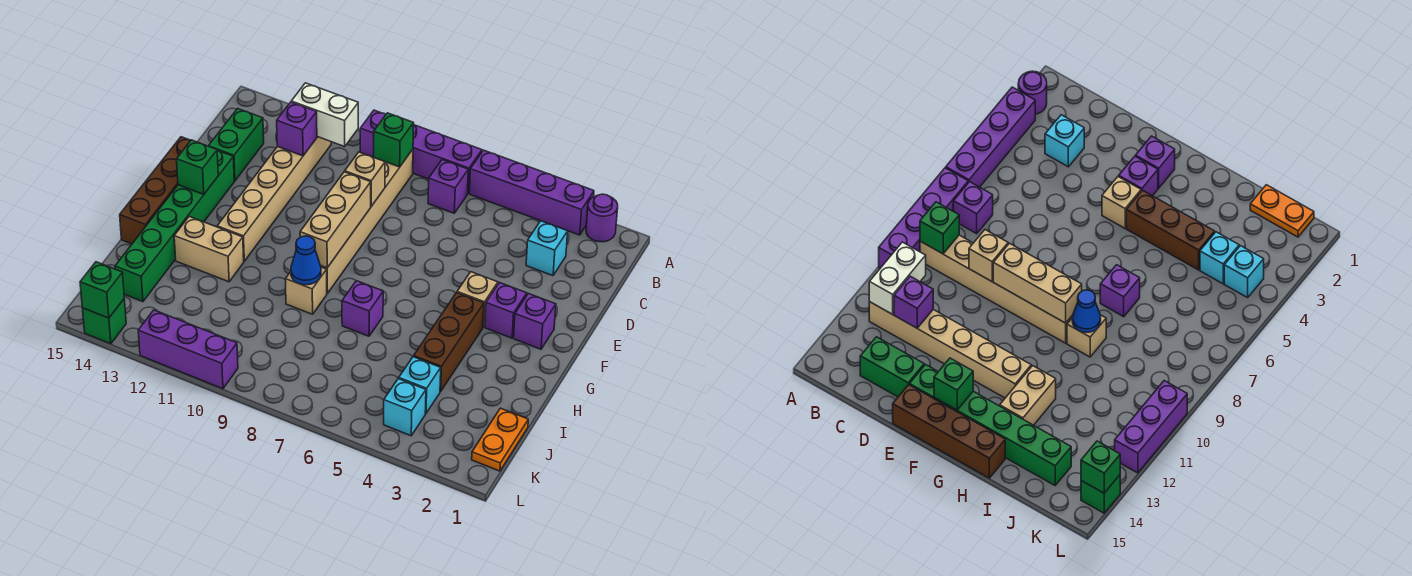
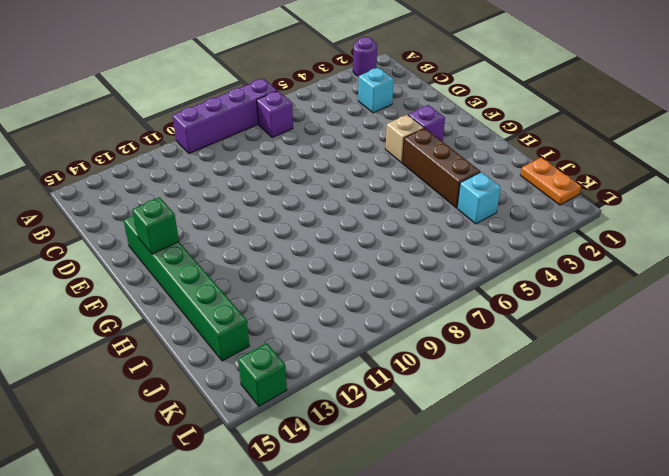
none -> purple brick A3:A6 level 1
none -> tan brick B9:G9 level 1
none -> tan brick B12:G12 level 1
none -> green brick C14:D14 level 1

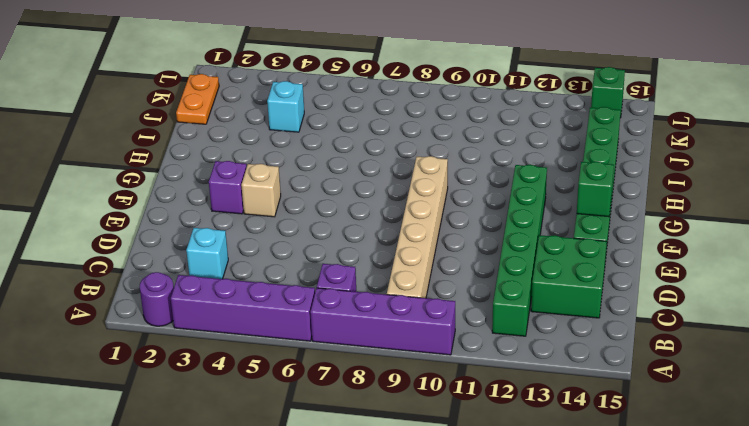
green brick B12:G12 level 1 -> tan brick B12:G12 level 1
green brick C13:D14 level 1 -> green brick C14:D14 level 1
none -> brown brick E15:H15 level 1
none -> purple brick F2 level 1
none -> brown brick G4:I4 level 1
none -> purple brick H7 level 1

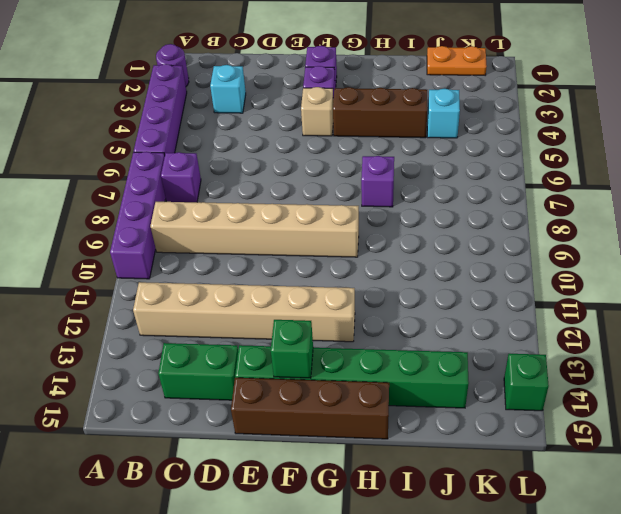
none -> tan brick H9 level 1
none -> tan brick H12:H13 level 1
none -> cyan brick K4 level 1
none -> purple brick L10:L12 level 1

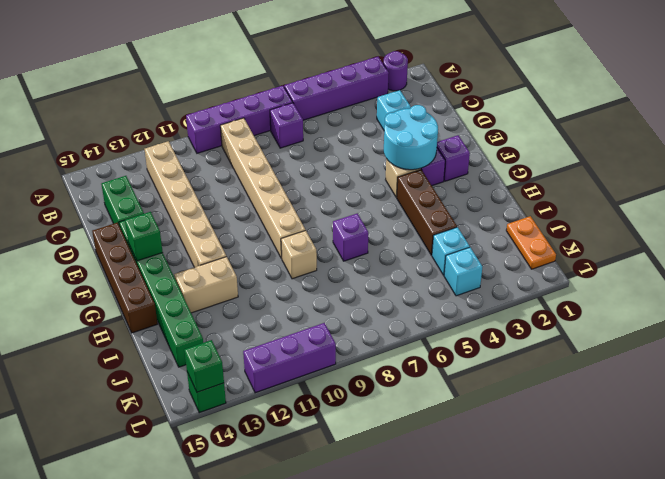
cyan round brick E3:F4 level 2 -> none
none -> green brick B9 level 2
none -> white brick B11:B12 level 2
none -> purple brick C12 level 2
none -> tan brick D9 level 2

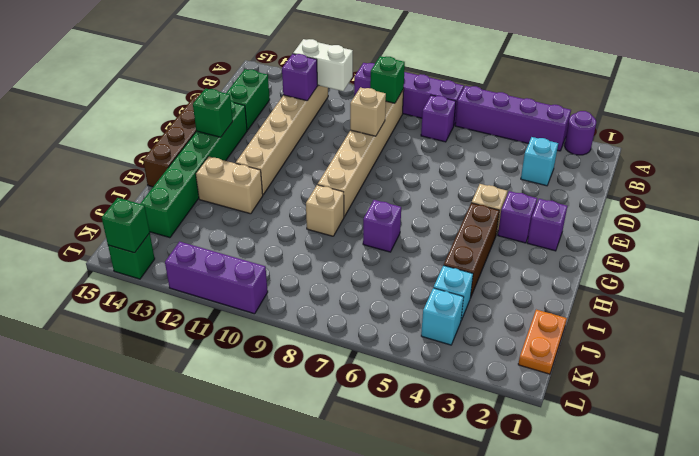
none -> tan brick E9:G9 level 2
none -> blue cone H9 level 2

